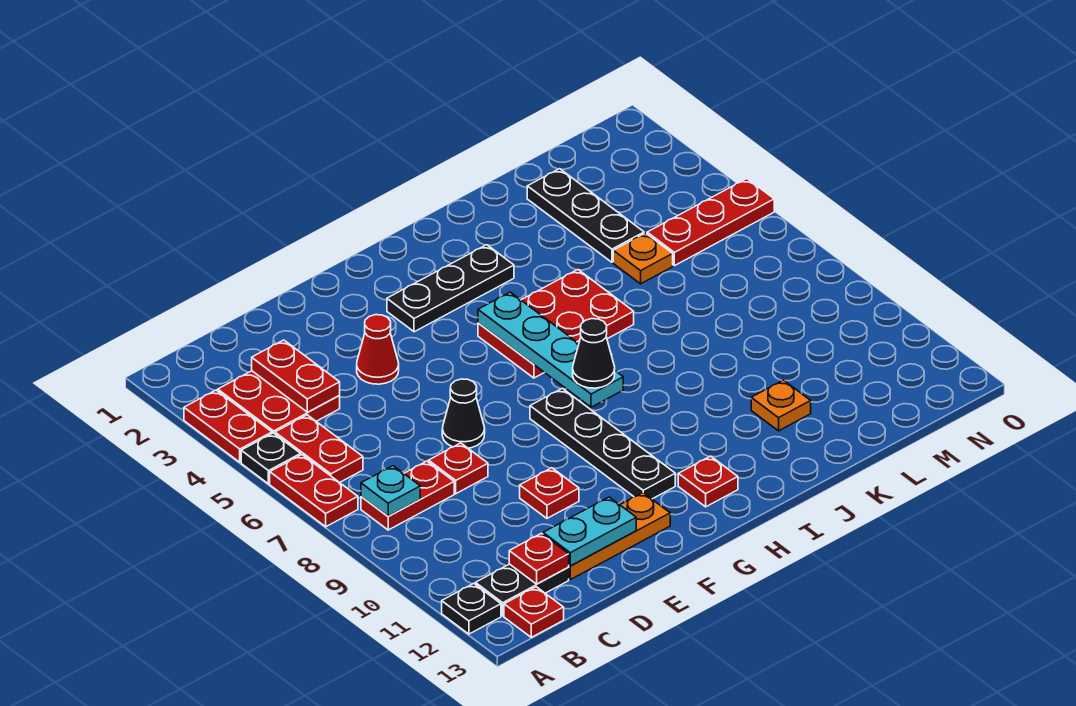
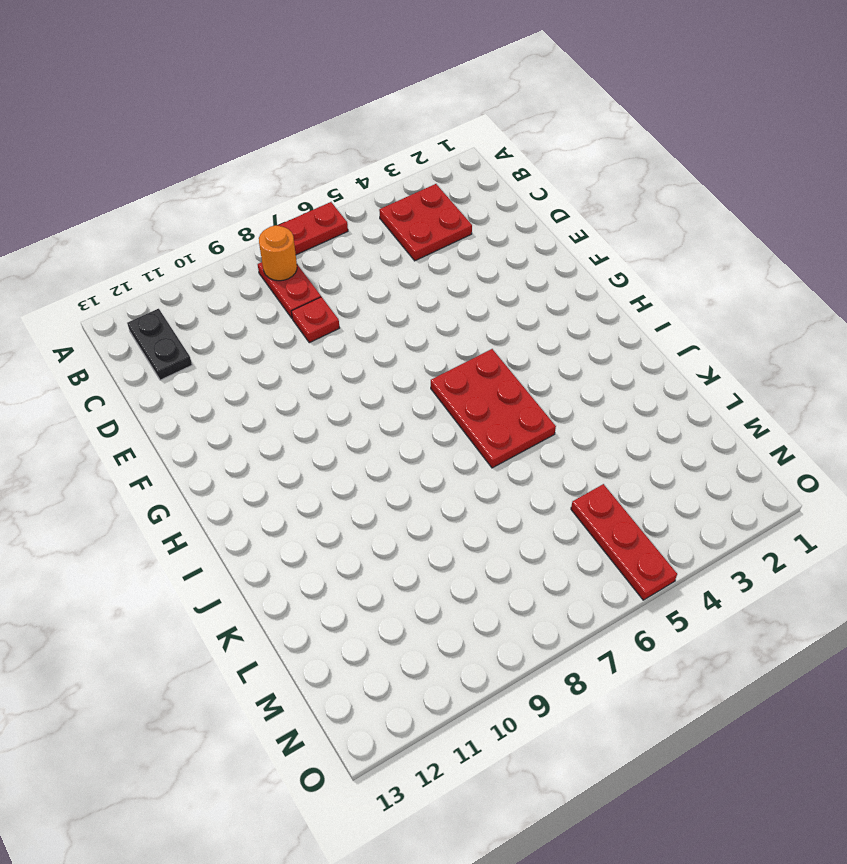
orange round brick B8 level 2 -> cyan plate B8 level 2
none -> red plate A3:A4 level 1
none -> black plate A5 level 1
none -> black plate A12 level 1

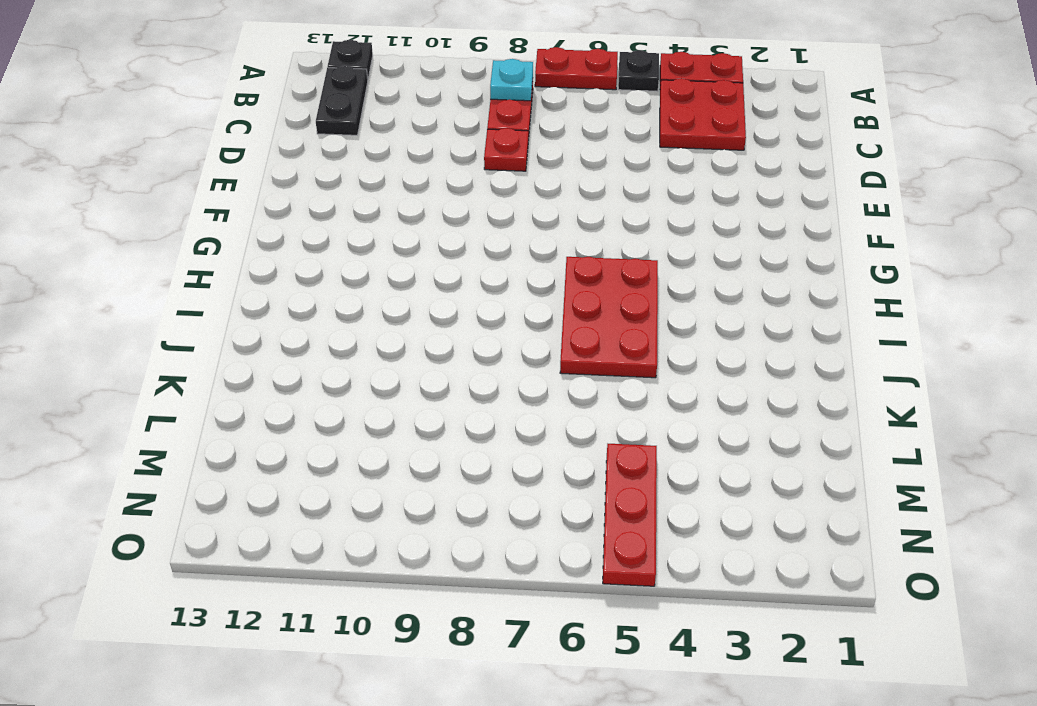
none -> red plate B5:B6 level 1
none -> red plate B13 level 1
none -> orange plate D12:F12 level 1

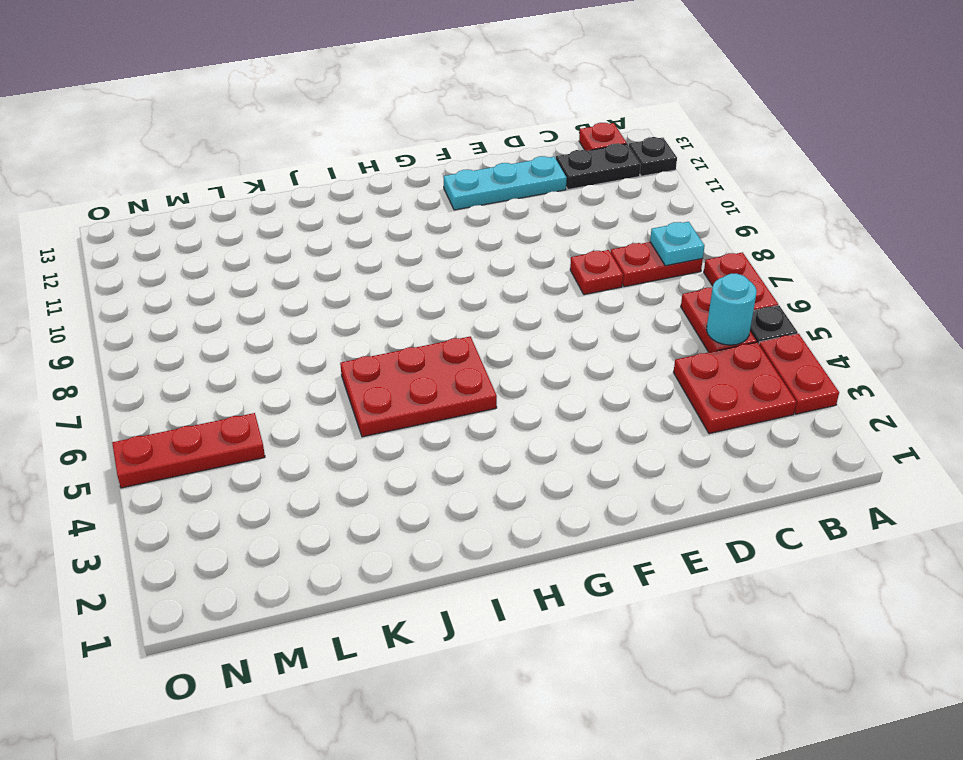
cyan round brick B5 level 2 -> none
cyan plate D12:F12 level 1 -> orange plate D12:F12 level 1
none -> red cone E4 level 1
none -> black cone E7 level 1
none -> red plate E10 level 1

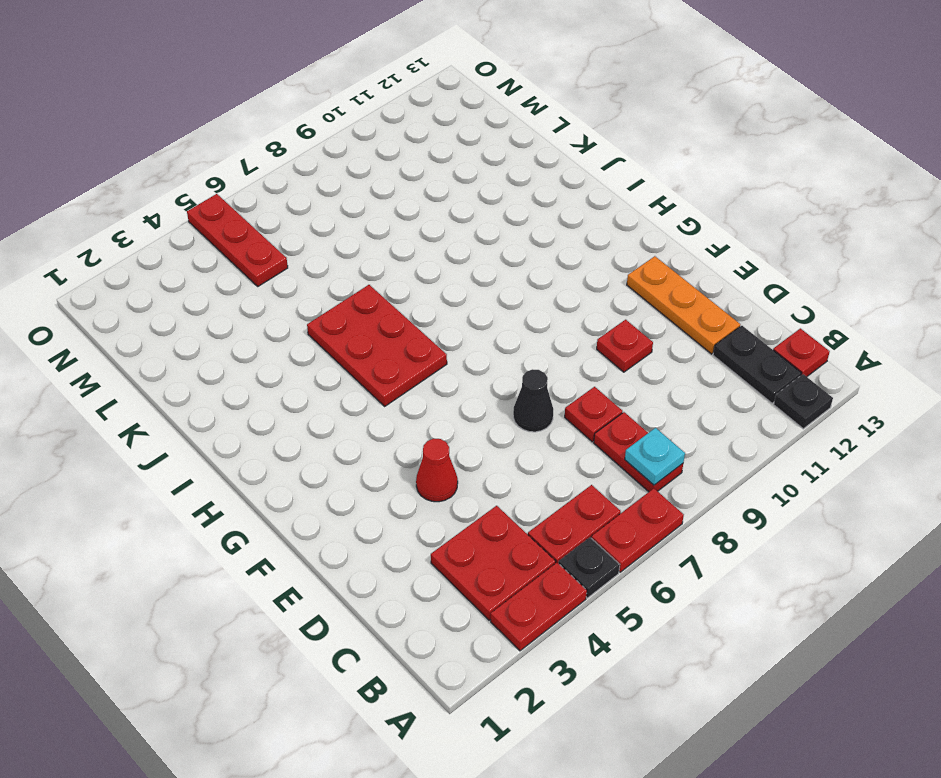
none -> black plate G3:I3 level 1
none -> black plate G8:G11 level 1
none -> red plate H12 level 1

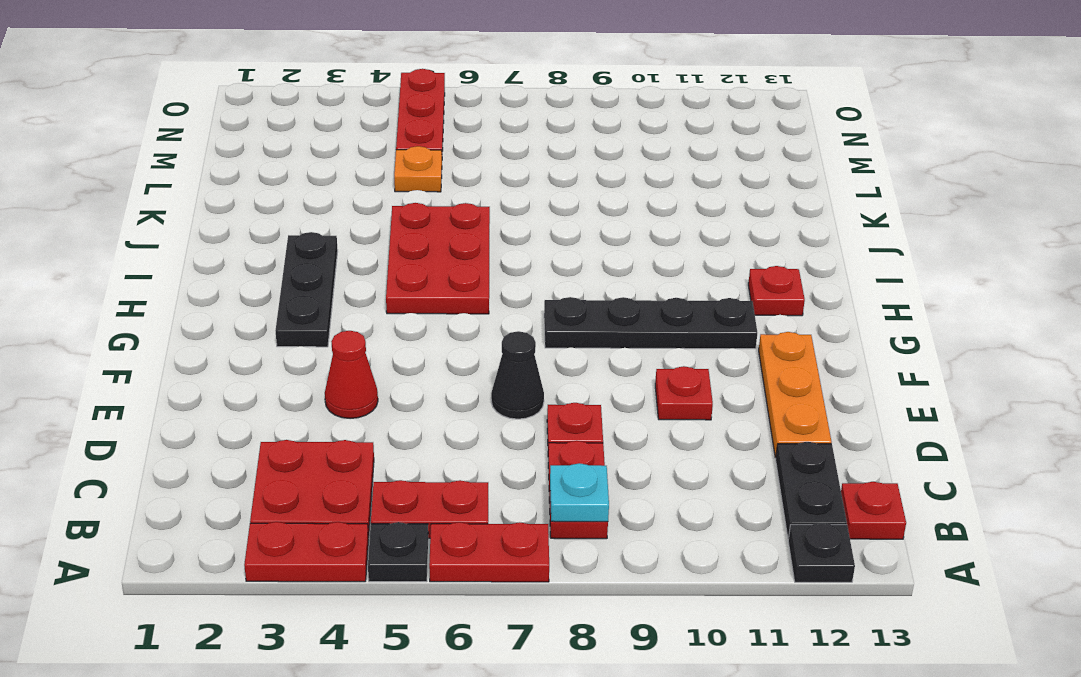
none -> orange plate K11 level 1
none -> black plate L2:L4 level 1
none -> red plate C3:C4 level 2

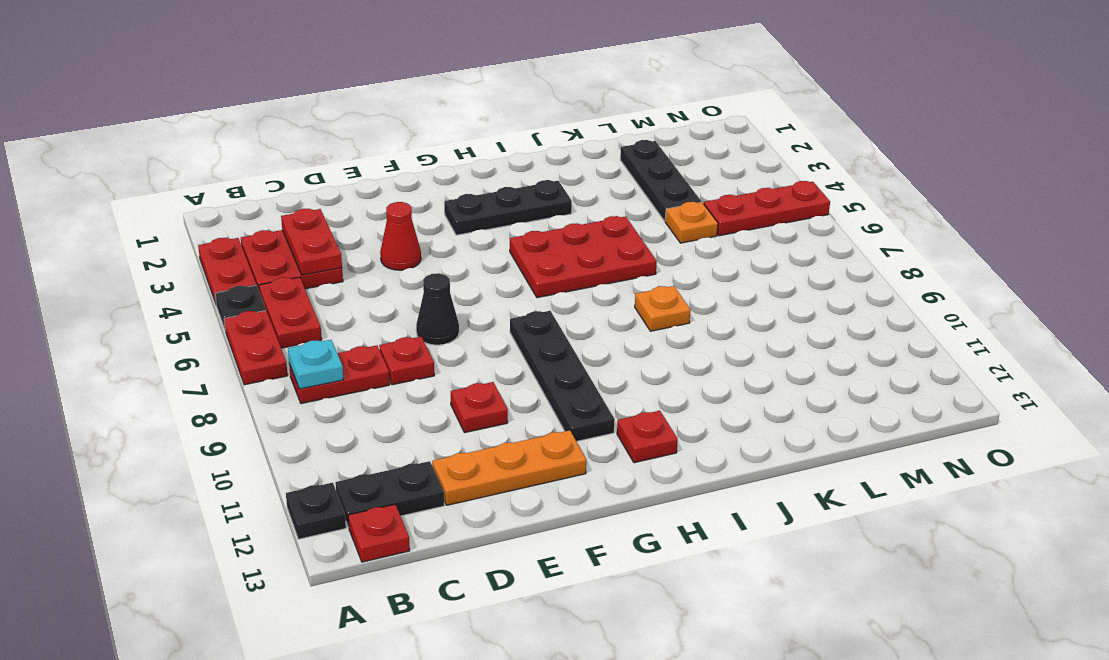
orange plate J8 level 1 -> orange plate K11 level 1
none -> red plate C12 level 2
none -> cyan plate D12:E12 level 2
none -> cyan plate H5:H8 level 2

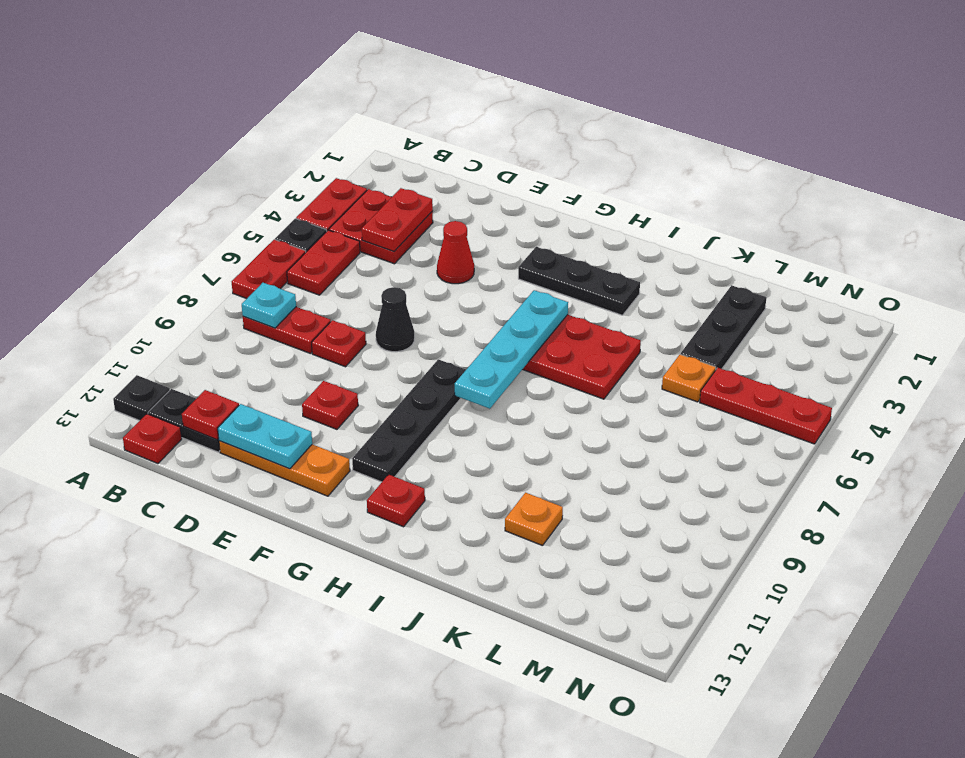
none -> black cone H8 level 3

